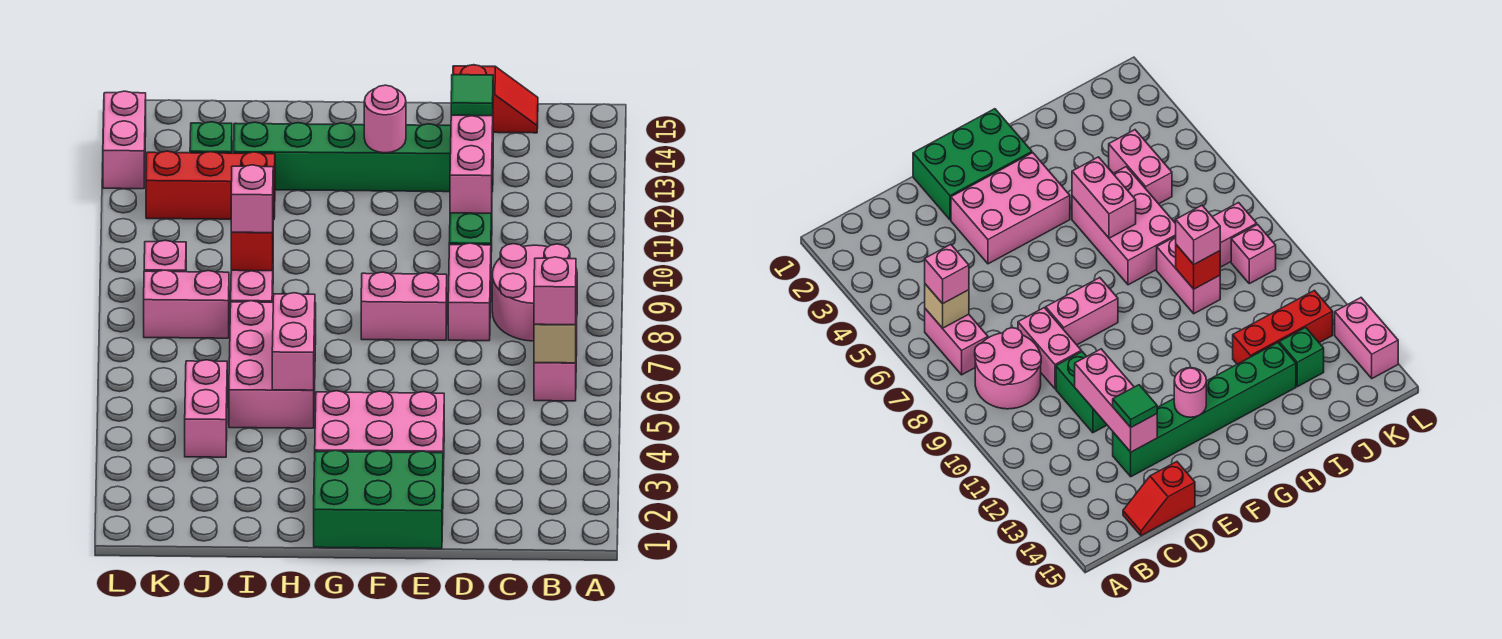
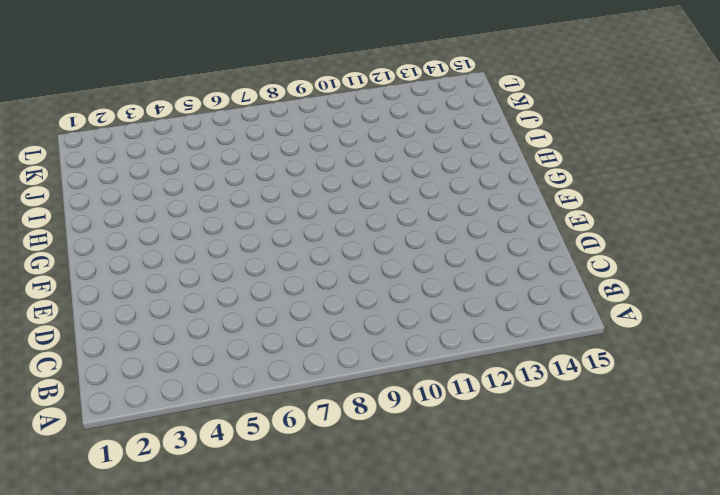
none -> pink brick B6:B7 level 1
none -> pink round brick B8:C9 level 1
none -> red slope C15:D15 level 1 top D

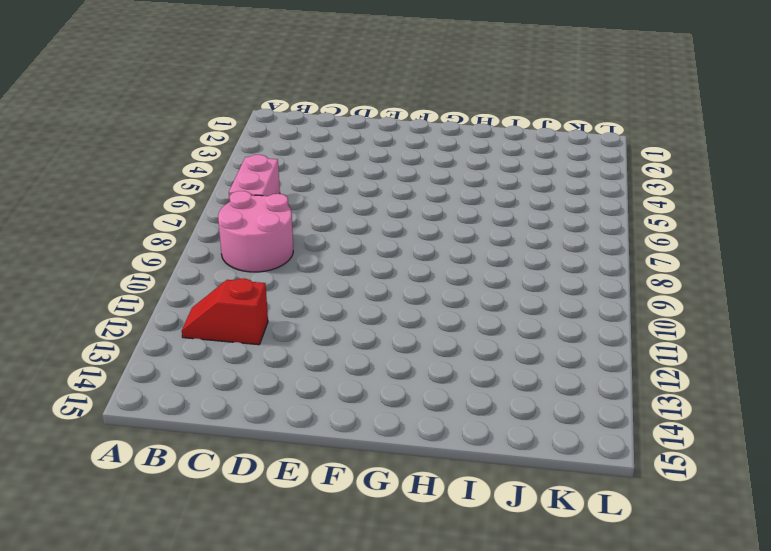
red slope B12:C12 level 1 top C -> red slope C15:D15 level 1 top D
none -> pink brick D8:D9 level 1
none -> green brick D10:D11 level 1
none -> green brick D13:I13 level 1

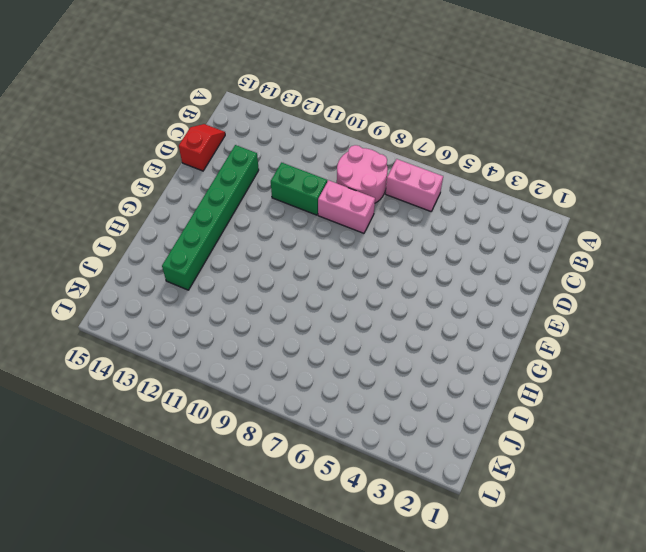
none -> green brick E1:G2 level 1
none -> pink brick E3:G4 level 1
none -> pink brick E8:F8 level 1

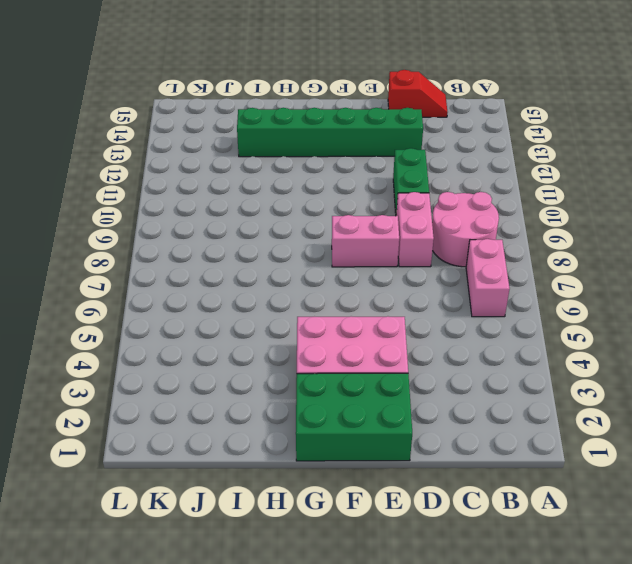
none -> pink brick H5:I7 level 1
none -> pink brick I8:I9 level 1
none -> red brick I12:K12 level 1

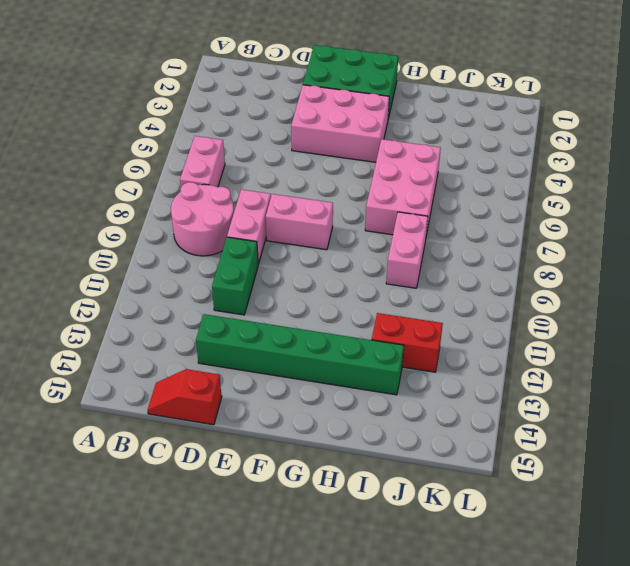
red brick I12:J12 level 1 -> red brick I12:K12 level 1
none -> pink brick J4:J5 level 1
none -> pink brick J8:K8 level 1
none -> green brick J13 level 1

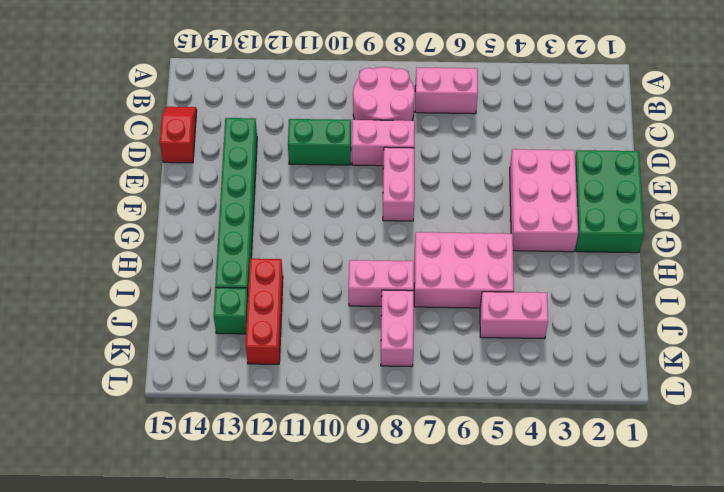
none -> pink brick K9 level 1
none -> pink brick L13:L14 level 1
none -> tan brick B6 level 2

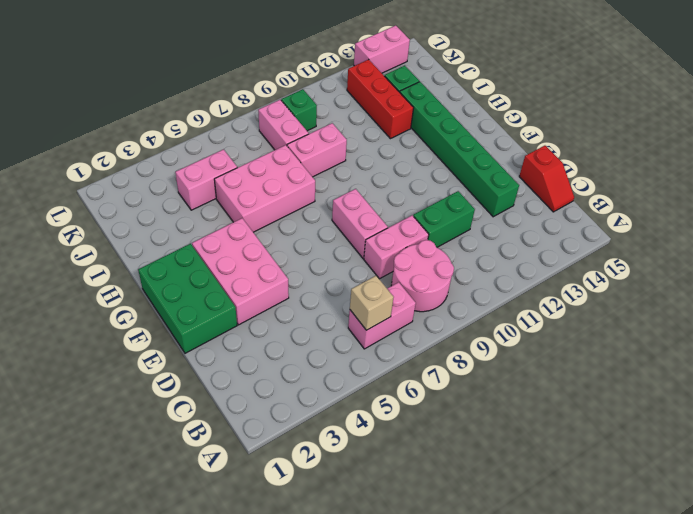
green brick K9 level 1 -> pink brick K9 level 1
none -> pink brick D11:D13 level 2
none -> pink round brick F13 level 2
none -> pink brick H5:H6 level 2

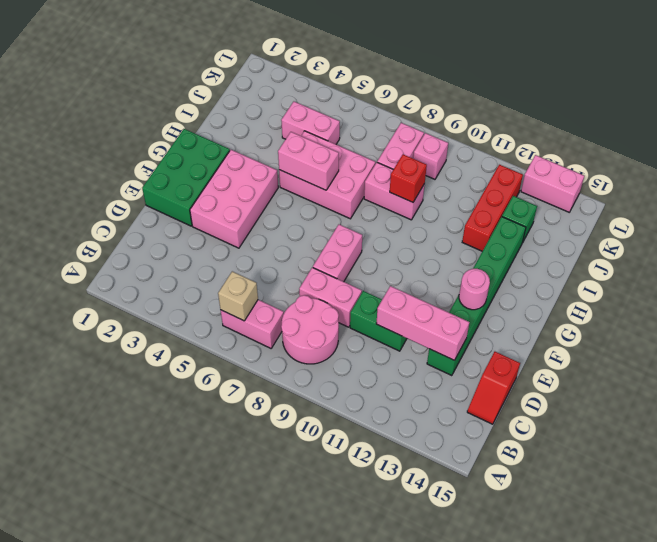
none -> pink brick B6 level 3
none -> green tile D13 level 3
none -> pink brick I9 level 3

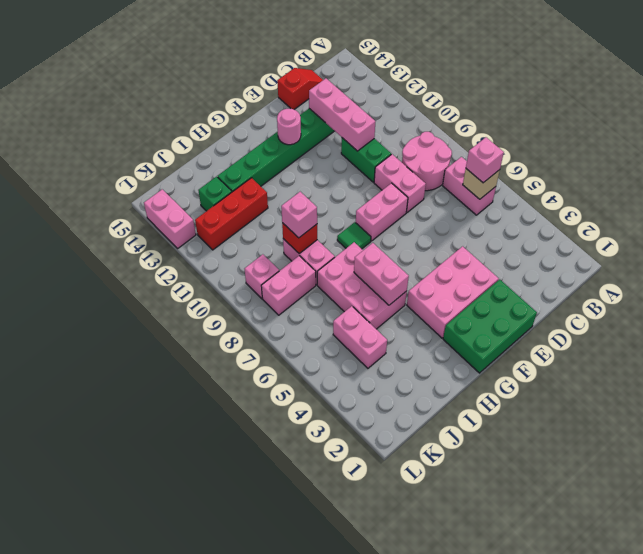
green tile G8 level 1 -> green tile D13 level 3

